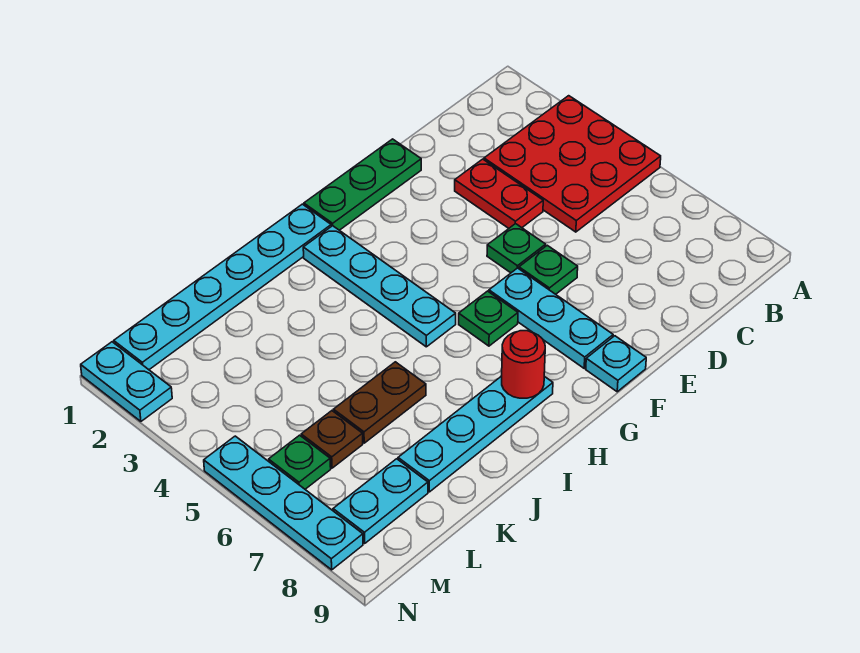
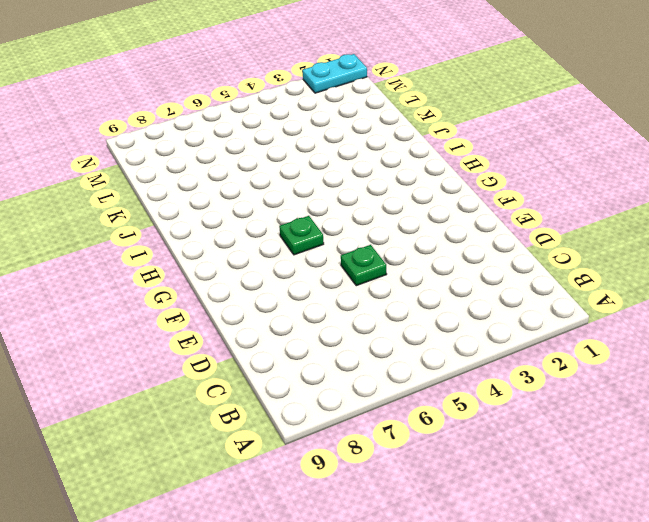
none -> red plate A3:C5 level 1
none -> red plate D3:D4 level 1
none -> green plate E1:G1 level 1

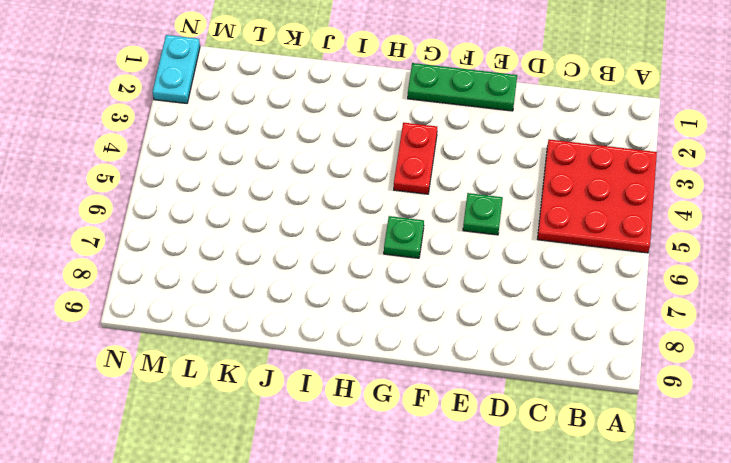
red plate G3:G4 level 1 -> red plate D3:D4 level 1
none -> green plate E6 level 1
none -> cyan plate F6:F8 level 1
none -> cyan plate F9 level 1

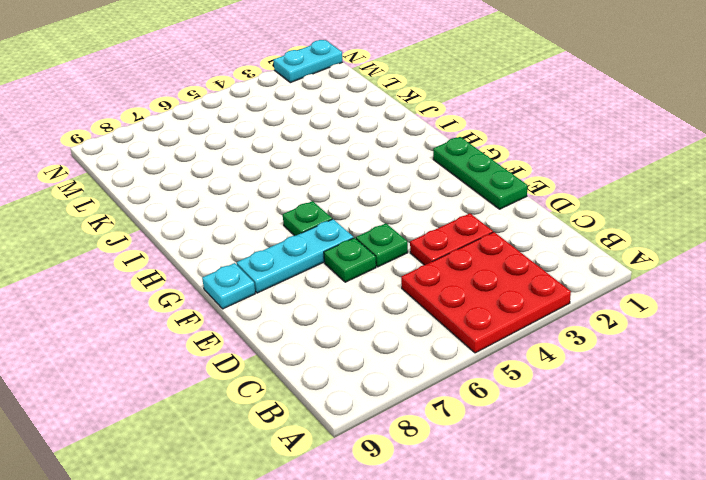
none -> cyan plate H1:M1 level 1
none -> cyan plate H2:H5 level 1
none -> cyan plate H8:K8 level 1

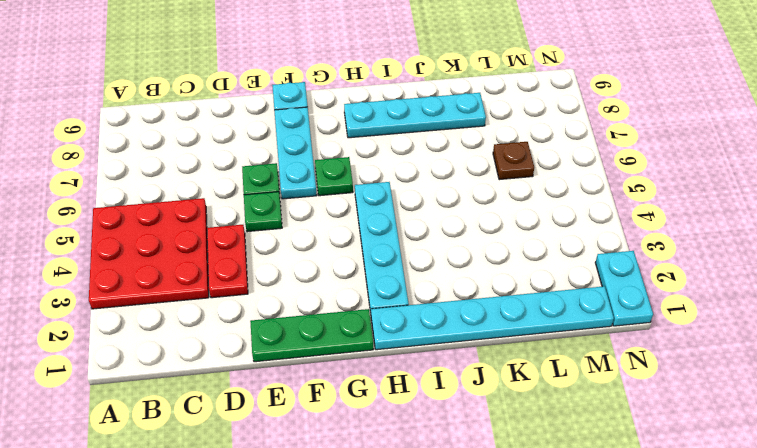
none -> brown plate J6:K6 level 1
none -> cyan plate L8:M8 level 1
none -> green plate M6 level 1

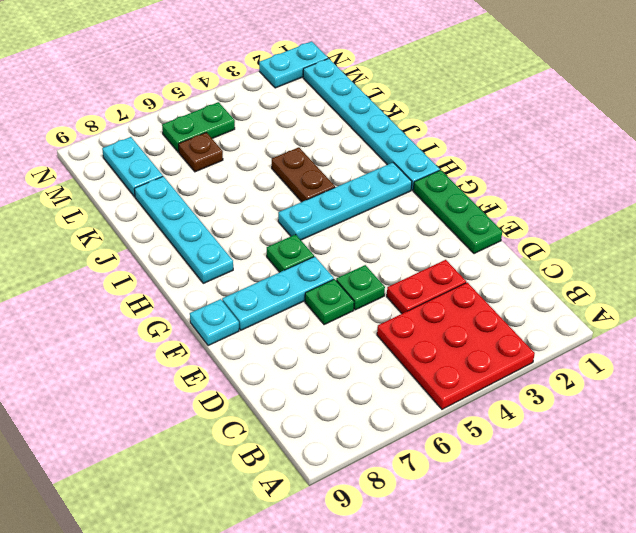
brown plate I4:J4 level 1 -> brown plate J6:K6 level 1
green plate M5:M6 level 1 -> green plate M6 level 1
none -> cyan plate N5:N8 level 1
none -> red round brick H8 level 2

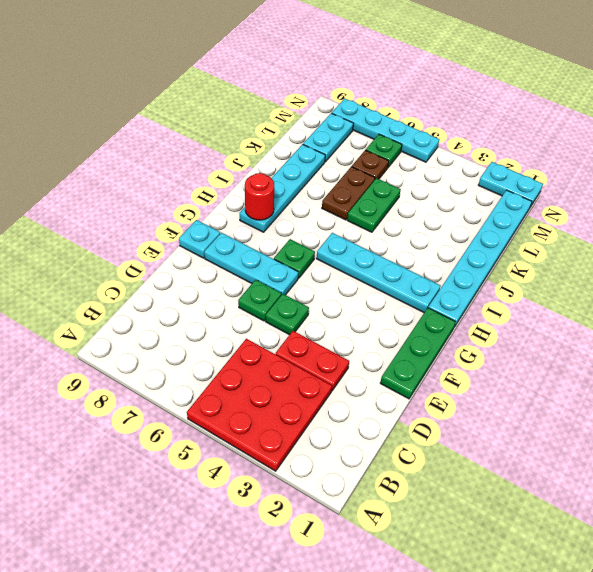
green plate J5:K5 level 1 -> none

